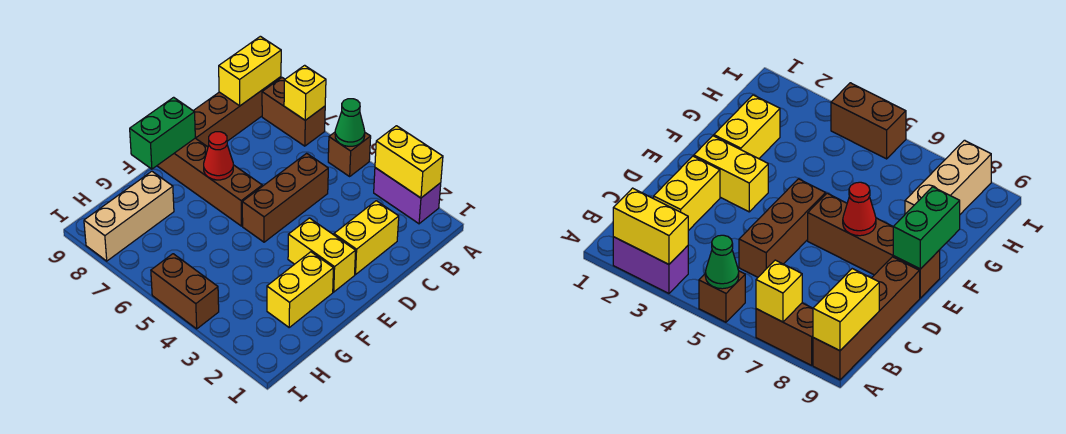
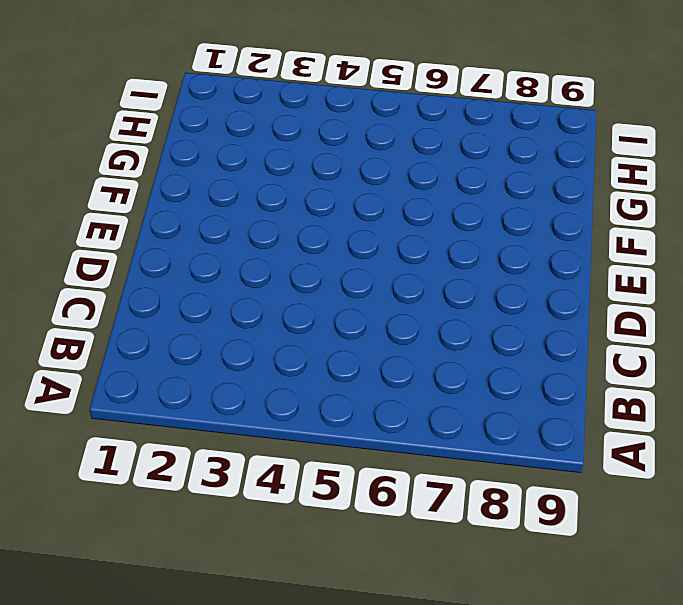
none -> purple brick A2:A3 level 1
none -> brown brick A5 level 1
none -> brown brick A7:A8 level 1

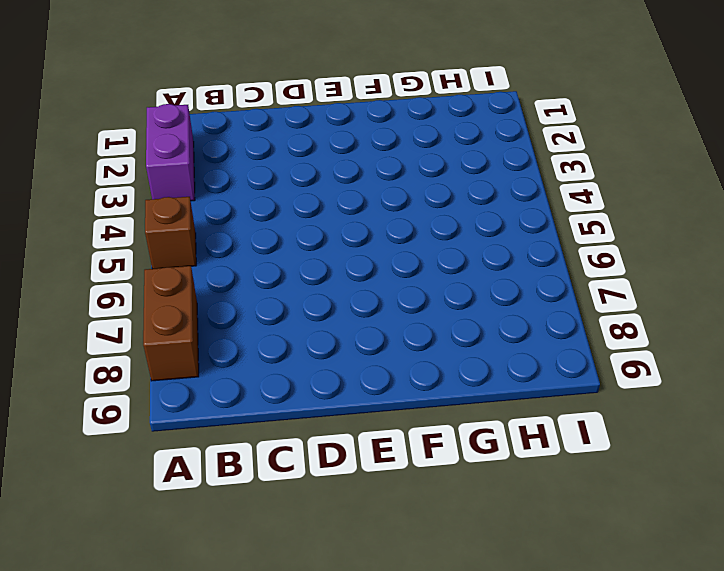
none -> brown brick A9:D9 level 1
none -> yellow brick C2:D2 level 1
none -> brown brick C5:E5 level 1

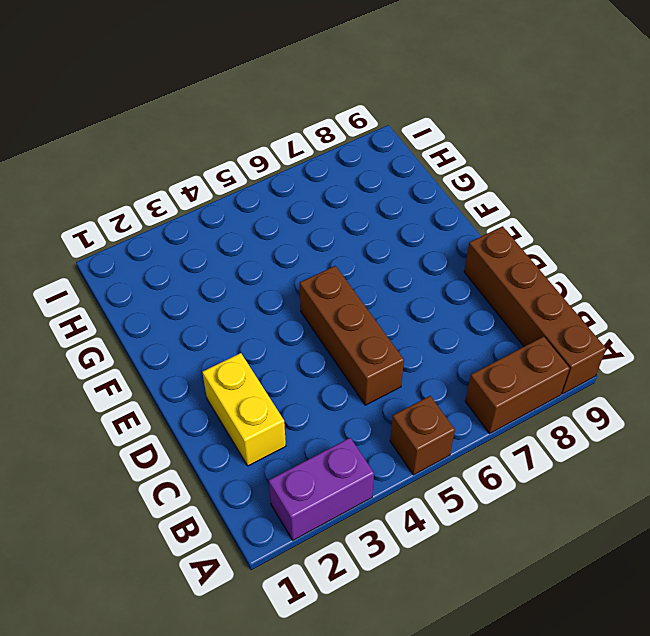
none -> yellow brick E2:E3 level 1
none -> brown brick E6:E9 level 1
none -> yellow brick F2:G2 level 1

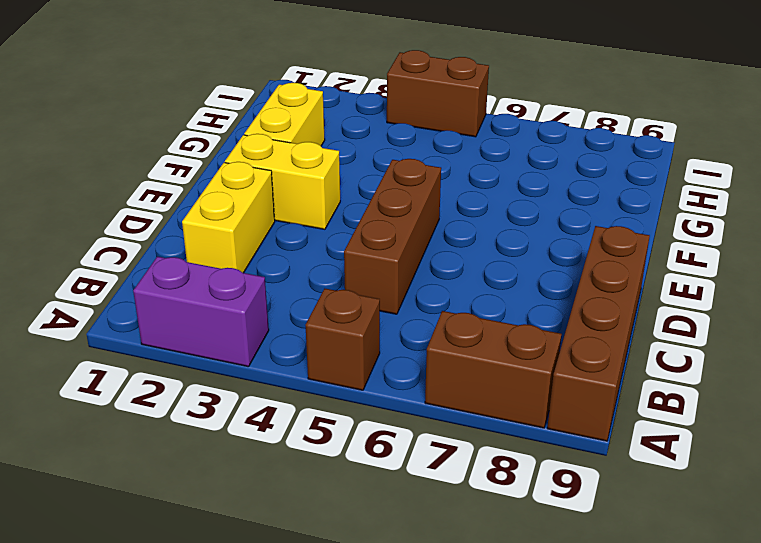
none -> brown brick E6:E9 level 1
none -> tan brick G8:I8 level 1
none -> yellow brick A2:A3 level 2

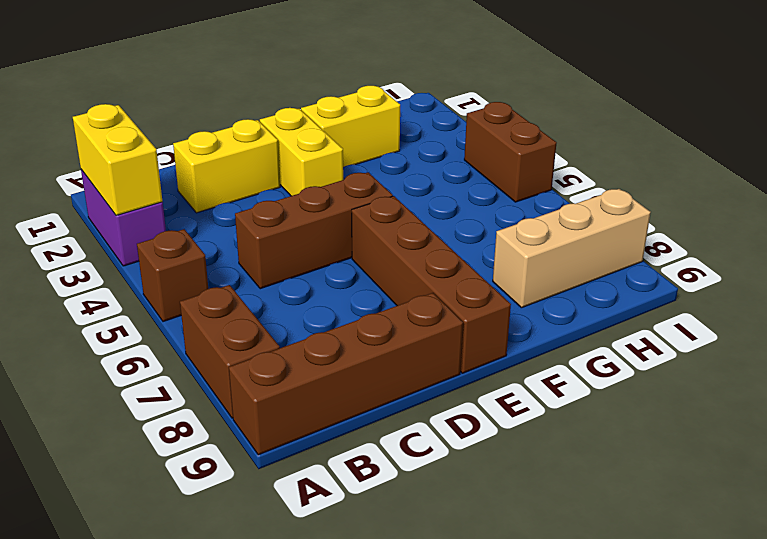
none -> green cone A5 level 2
none -> yellow brick A7 level 2
none -> yellow brick A9:B9 level 2

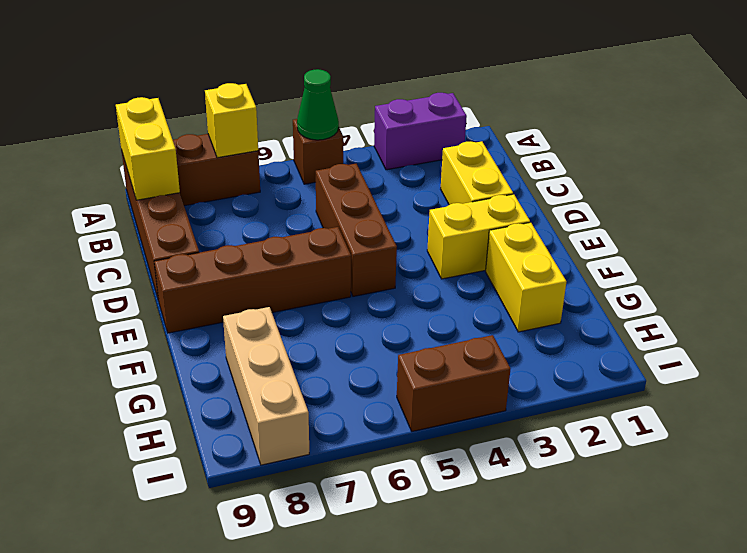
none -> yellow brick A2:A3 level 2
none -> red cone E7 level 2
none -> green brick E9:F9 level 2

